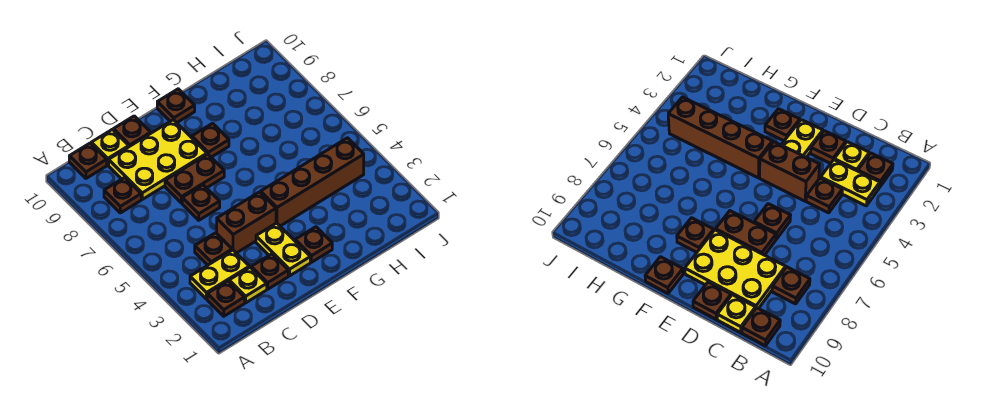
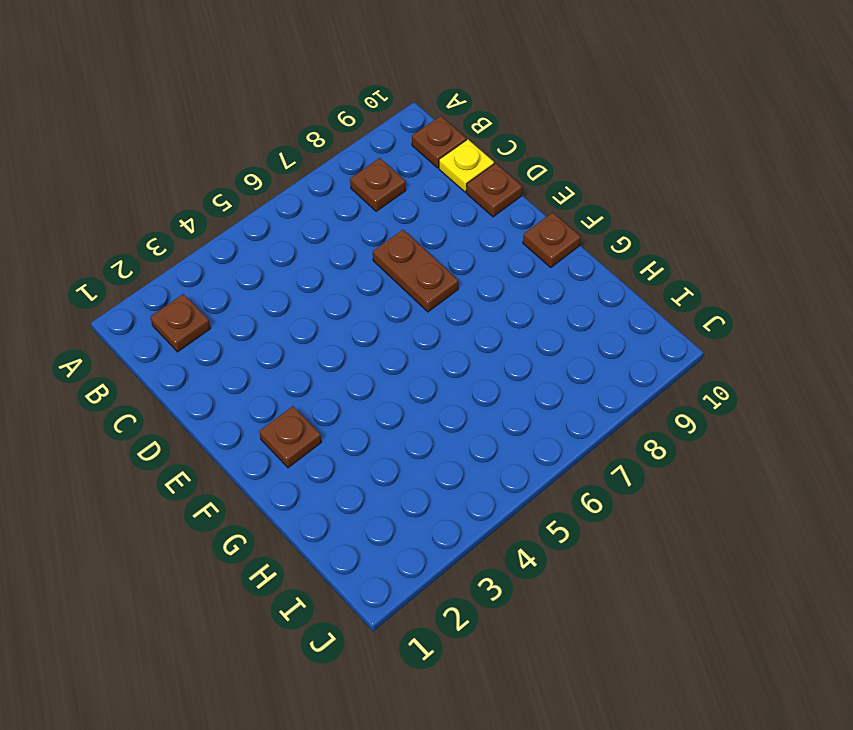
none -> yellow plate B3:C3 level 1
none -> yellow plate C2 level 1
none -> brown plate C4 level 1

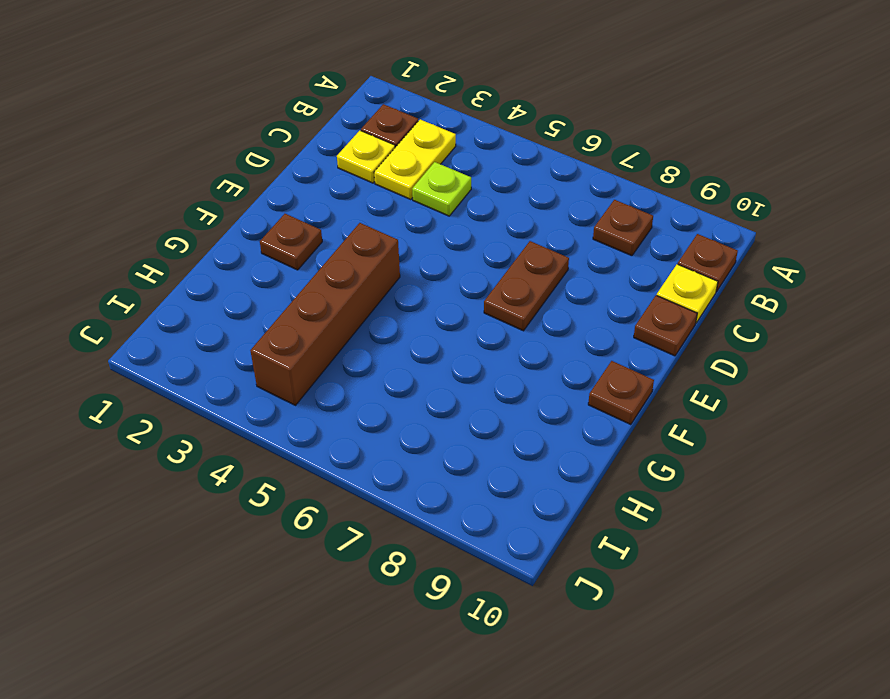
lime plate C4 level 1 -> brown plate C4 level 1
none -> yellow plate C8:E9 level 1
none -> brown plate D2 level 1
none -> brown brick D4:E4 level 1

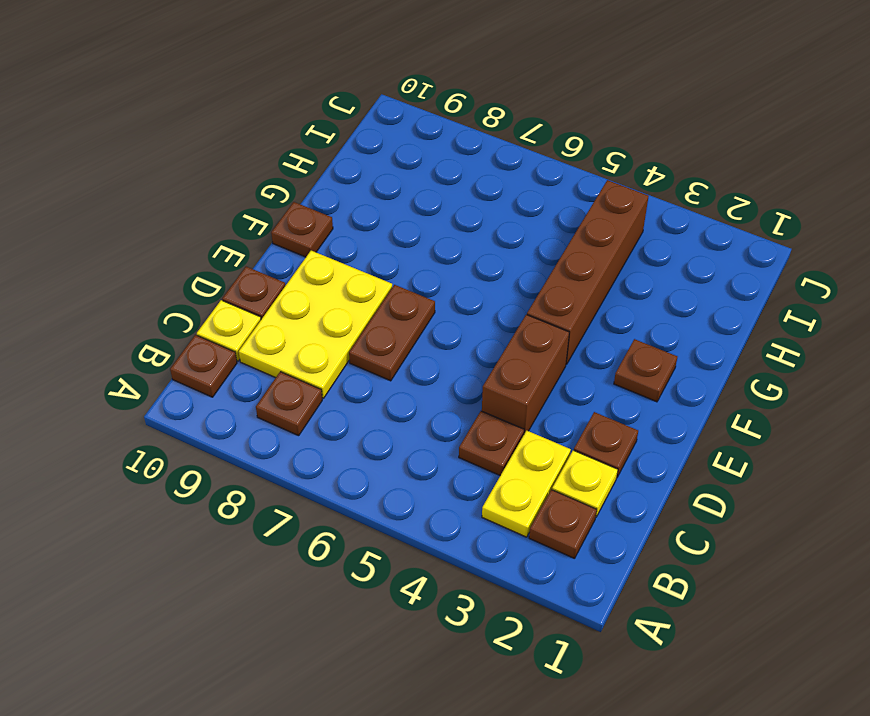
none -> brown plate D6 level 1
none -> yellow plate E2:E3 level 1
none -> brown plate F8 level 1

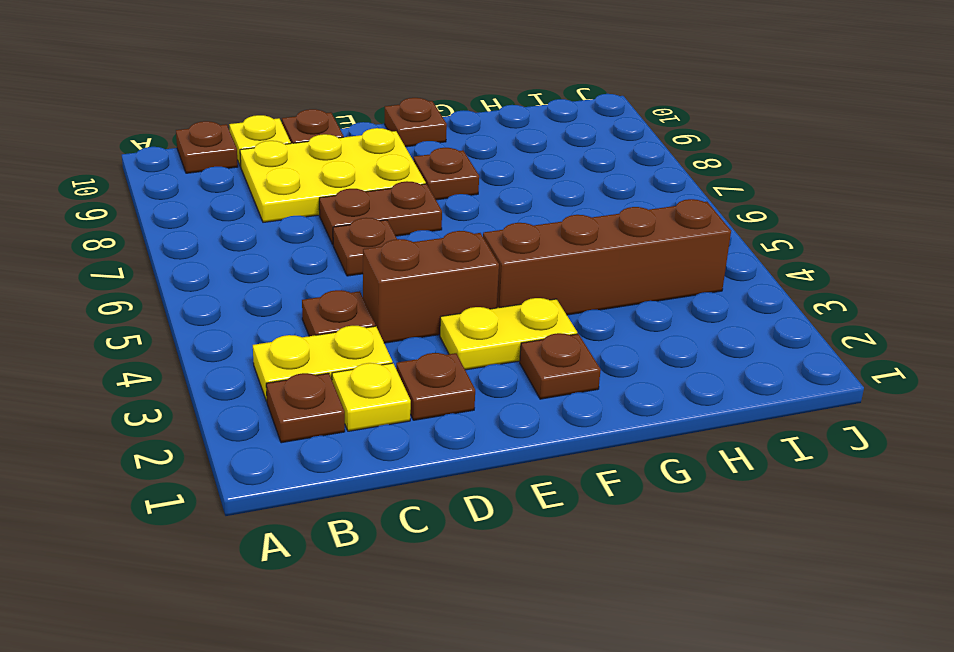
yellow plate E3:F3 level 1 -> yellow plate E2:E3 level 1
none -> brown plate B8 level 1

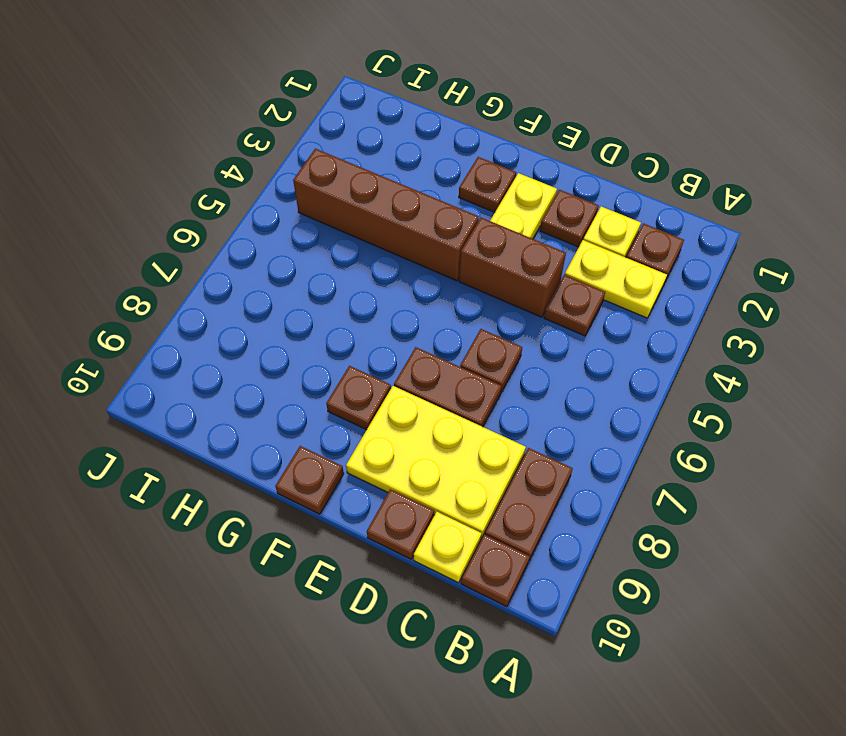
brown plate B8:B9 level 1 -> brown plate B8 level 1

